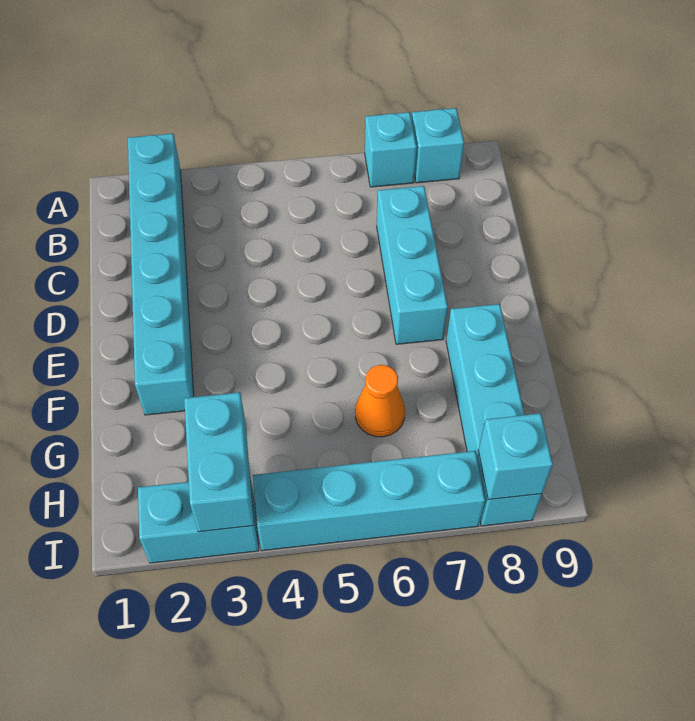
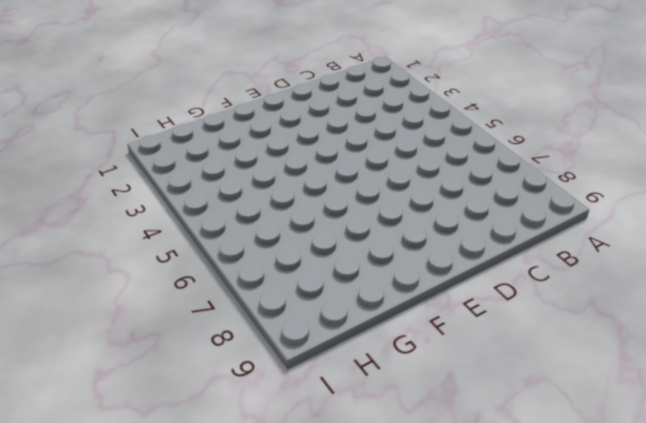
none -> cyan brick A2:F2 level 1
none -> cyan brick A7 level 1

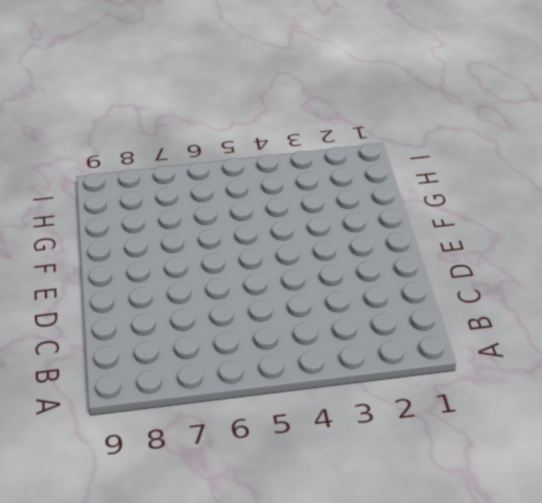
none -> cyan brick A2:F2 level 1
none -> cyan brick A7 level 1

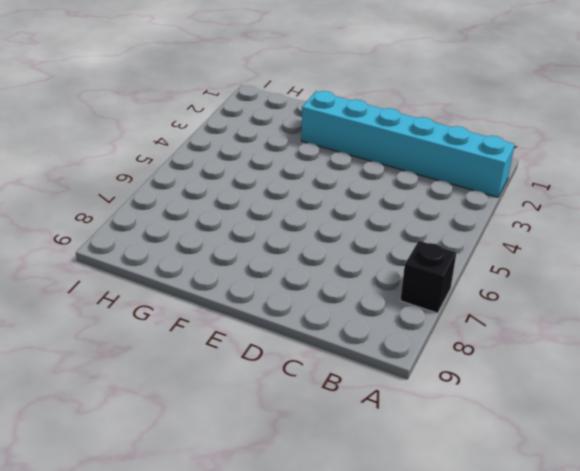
black brick A7 level 1 -> cyan brick A7 level 1
none -> cyan brick A8 level 1
none -> cyan brick C7:E7 level 1

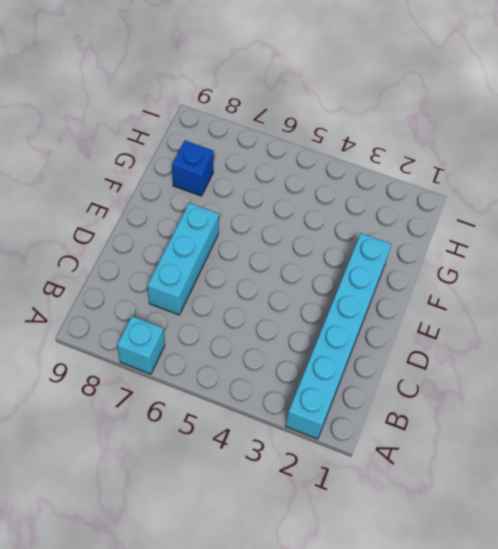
blue brick G8 level 1 -> cyan brick F8:I8 level 1
none -> cyan brick A8 level 1
none -> orange cone G6 level 1

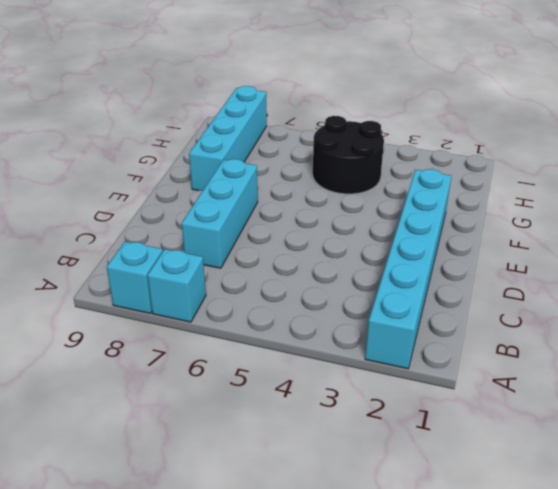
black round brick G4:H5 level 1 -> none
none -> orange cone G6 level 1
none -> cyan brick I2:I3 level 1

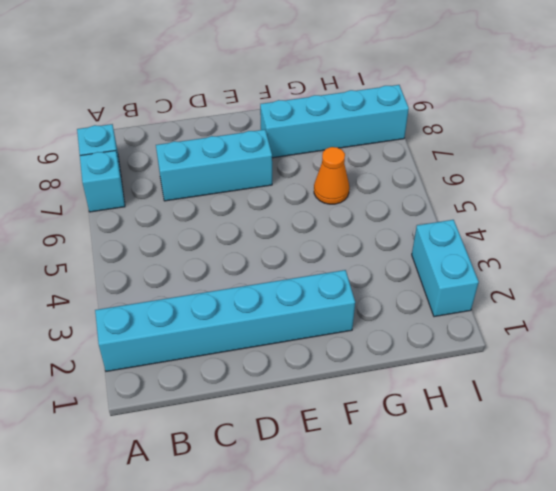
none -> cyan brick I4:I7 level 1
none -> cyan brick H3:I3 level 2

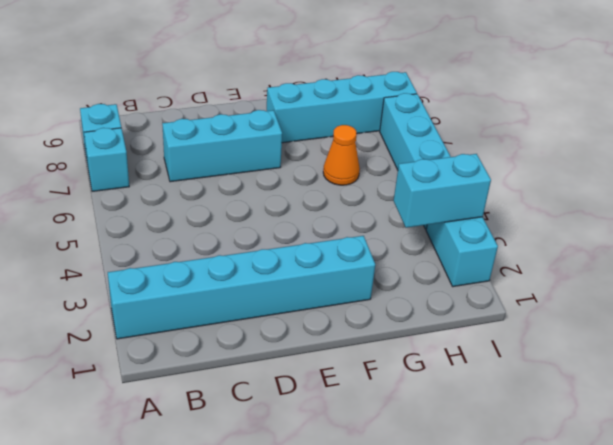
none -> cyan brick I8 level 2

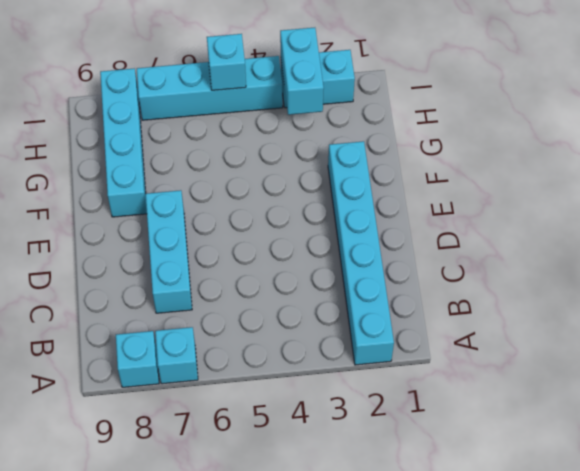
cyan brick I5 level 2 -> cyan brick I8 level 2
none -> orange cone G6 level 1

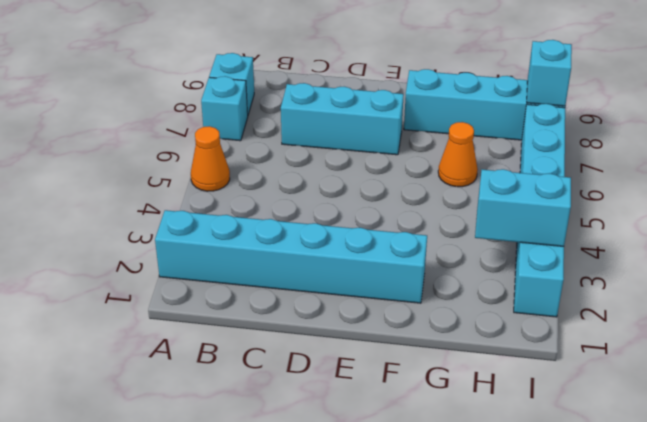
orange cone A5 level 1 -> none

